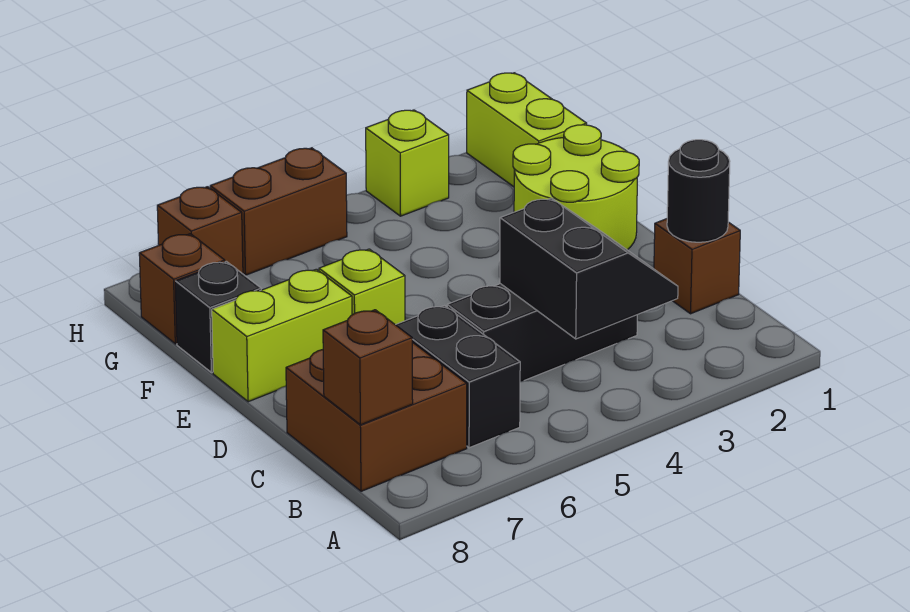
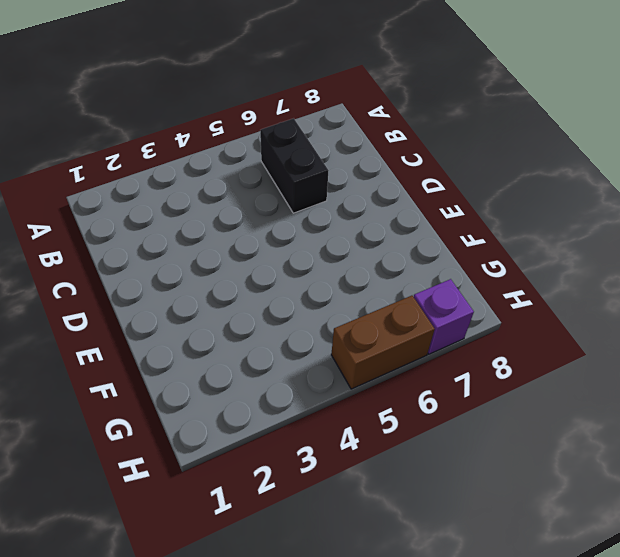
purple brick H7 level 1 -> brown brick H7 level 1
none -> brown brick B7:C8 level 1
none -> brown brick C1 level 1
none -> black brick C3:C5 level 1

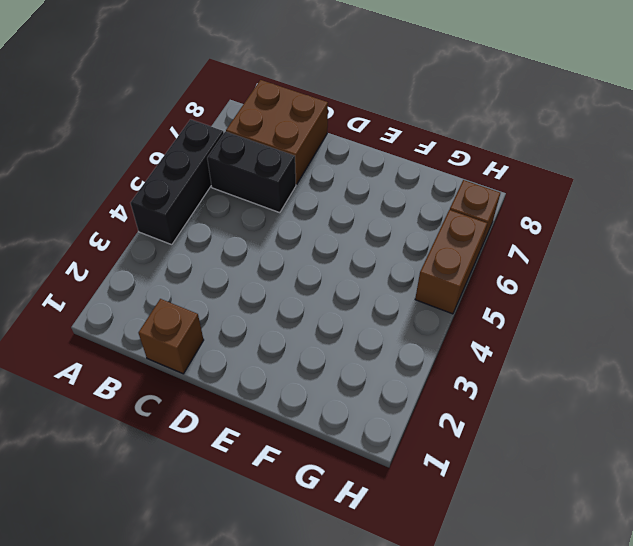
black brick A4:A6 level 1 -> black brick C3:C5 level 1
none -> lime round brick E1:F2 level 1
none -> lime brick E6 level 1
none -> lime brick E7:E8 level 1

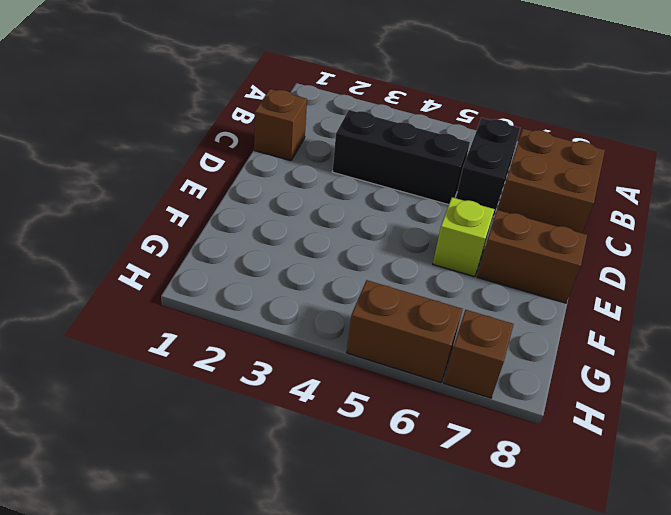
brown brick E7:E8 level 1 -> lime brick E7:E8 level 1
none -> lime round brick E1:F2 level 1
none -> black brick F8 level 1
none -> lime brick G1:H1 level 1

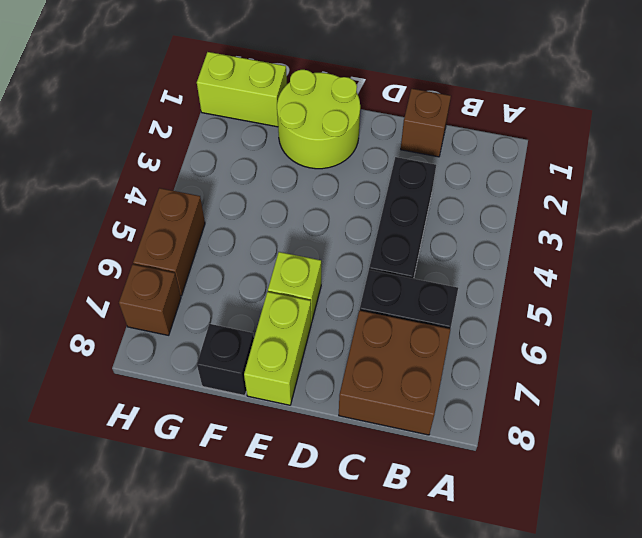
none -> brown brick G8 level 1
none -> lime brick H3 level 1
none -> black slope B3:C4 level 2 top 4

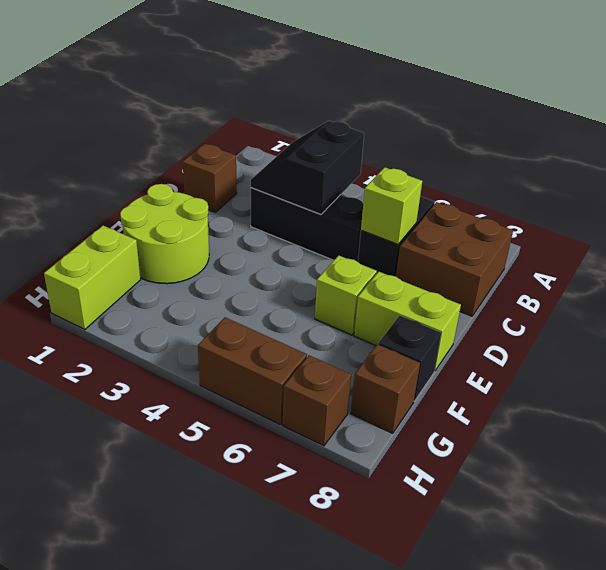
lime brick C6 level 2 -> lime brick H3 level 1
none -> brown brick B8 level 2
none -> black round brick C1 level 2

